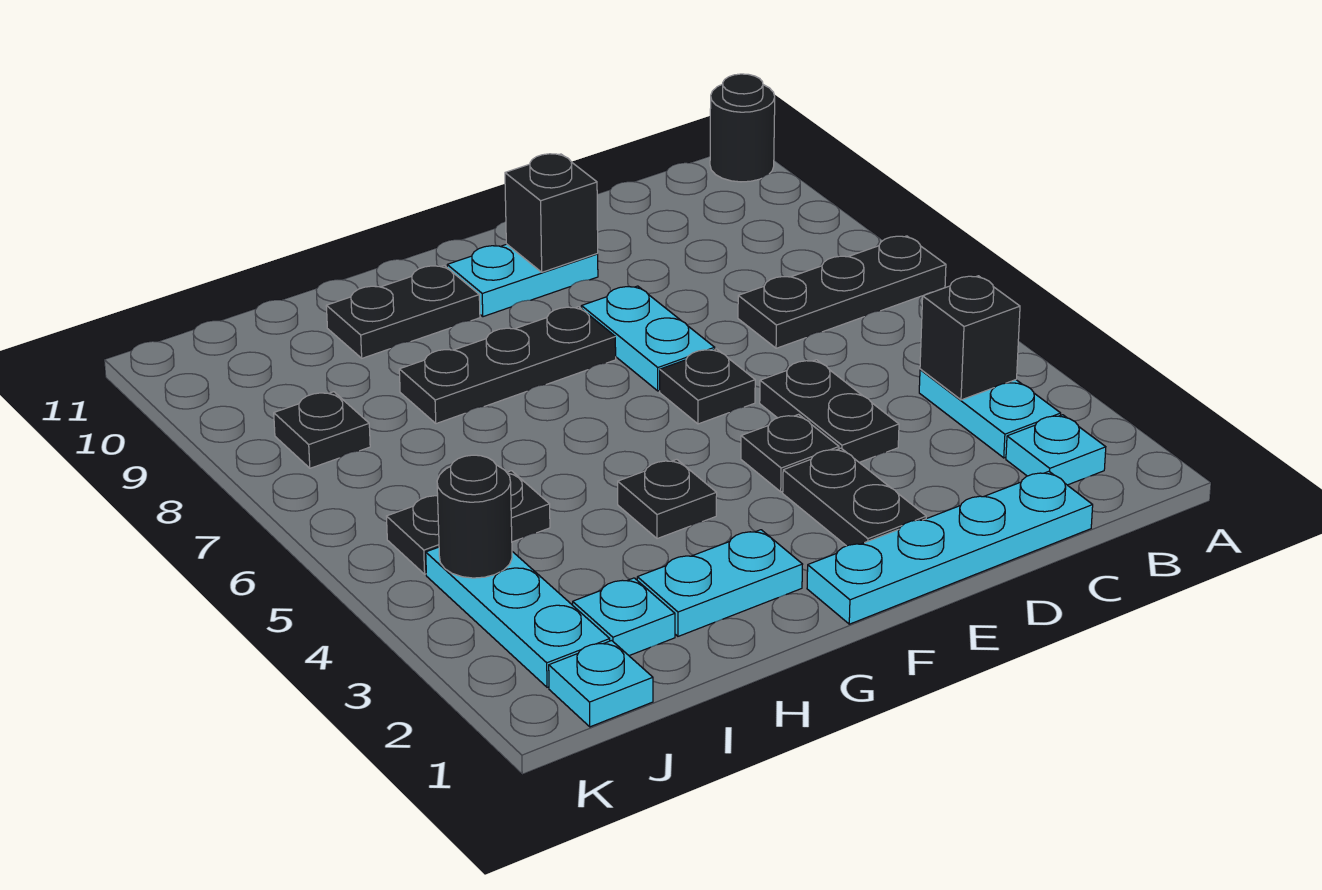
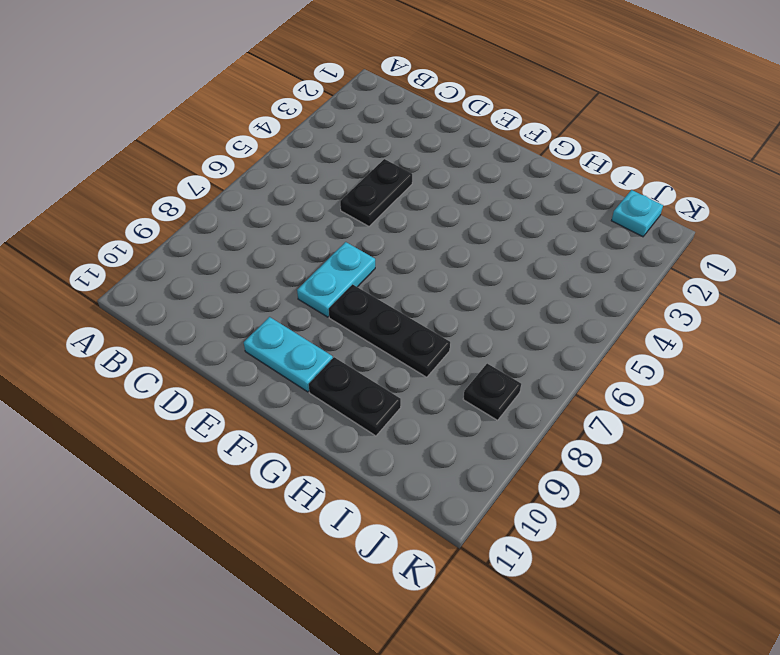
none -> black plate A7:C7 level 1
none -> black round brick A11 level 1
none -> cyan plate B2 level 1

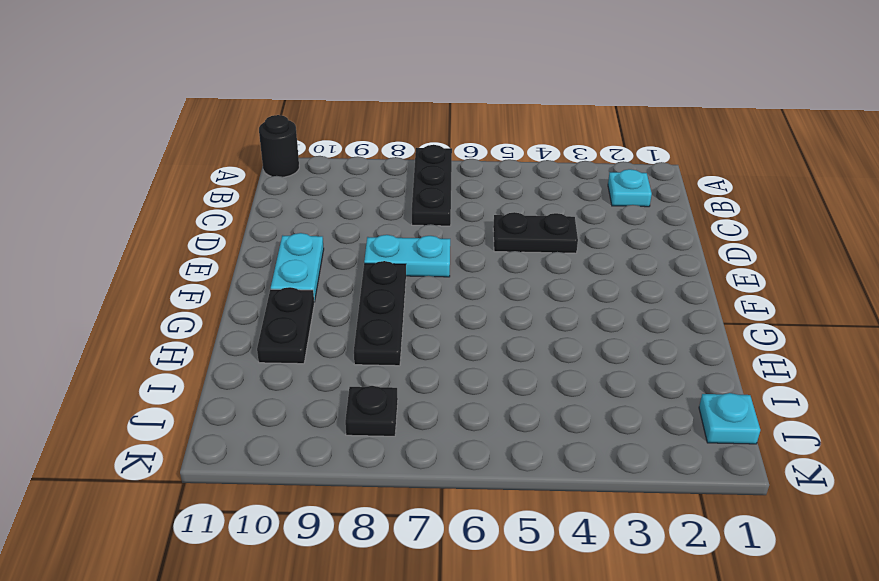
none -> cyan plate B3:B4 level 1
none -> cyan plate C1:F1 level 1
none -> black plate E2:E3 level 1

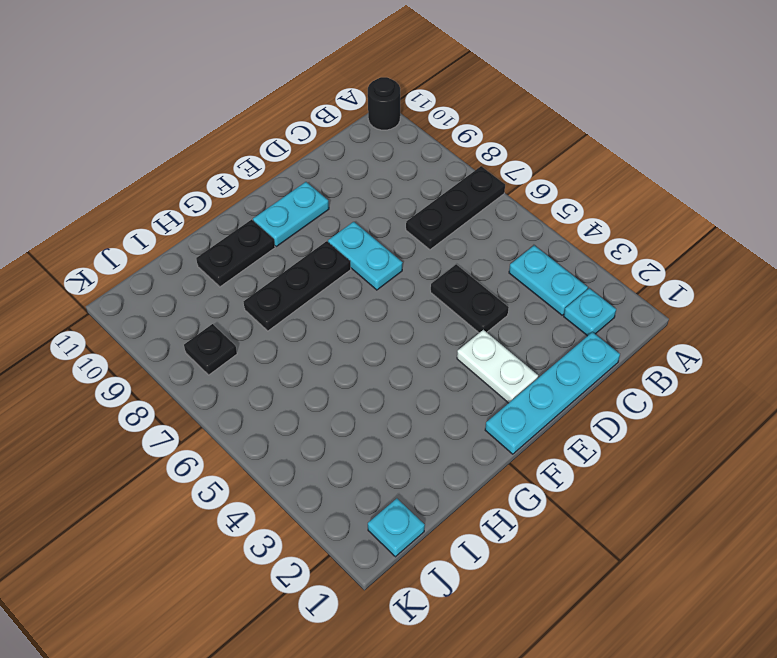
white plate E2:E3 level 1 -> black plate E2:E3 level 1
none -> black plate E4 level 1
none -> black plate E6 level 1
none -> cyan plate G2:H2 level 1

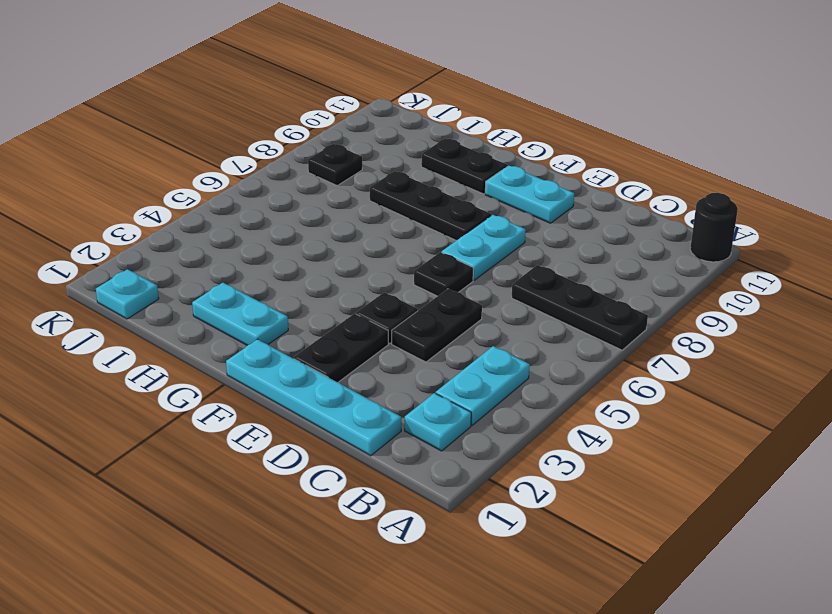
none -> black plate G4 level 1
none -> cyan plate I2 level 1
none -> black plate I5:J5 level 1

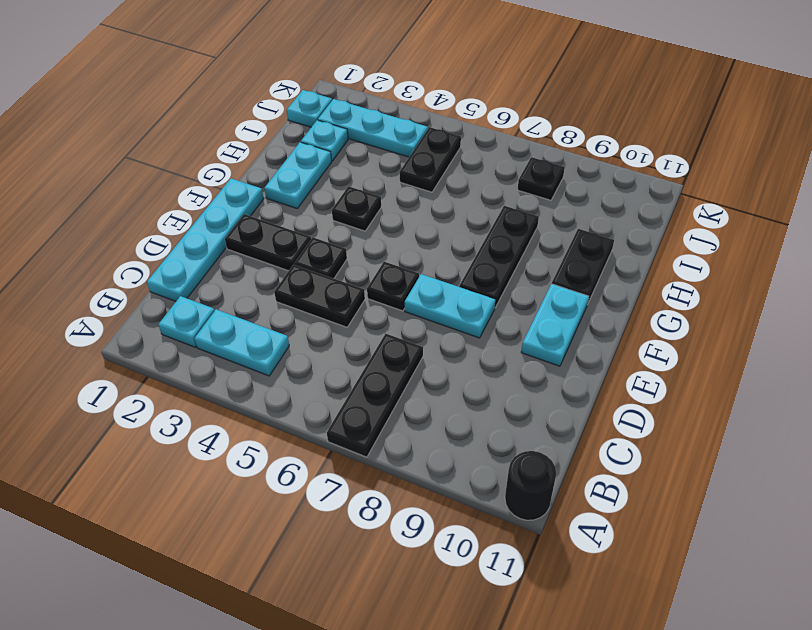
none -> black brick B4 level 2
none -> black brick E10 level 2
none -> black round brick J4 level 2

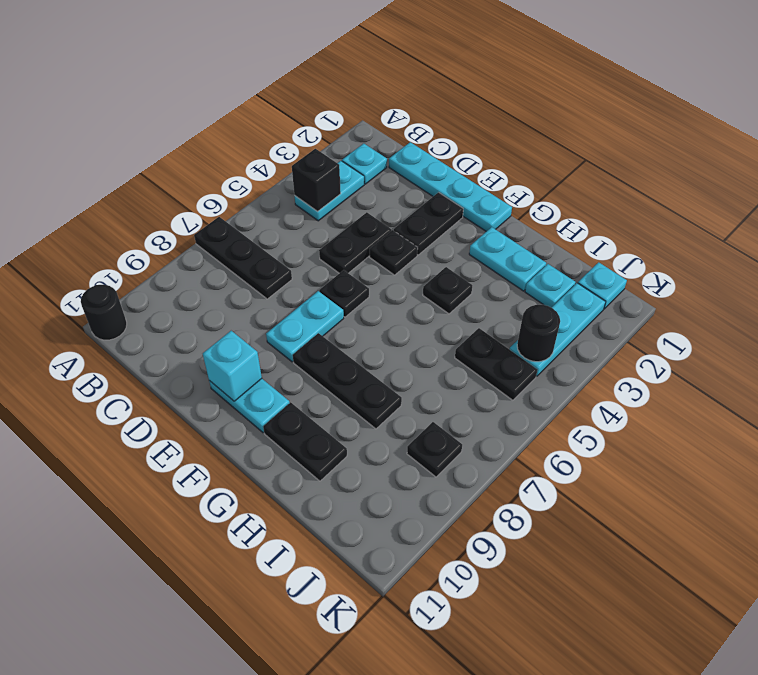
cyan brick E10 level 2 -> black brick E10 level 2

